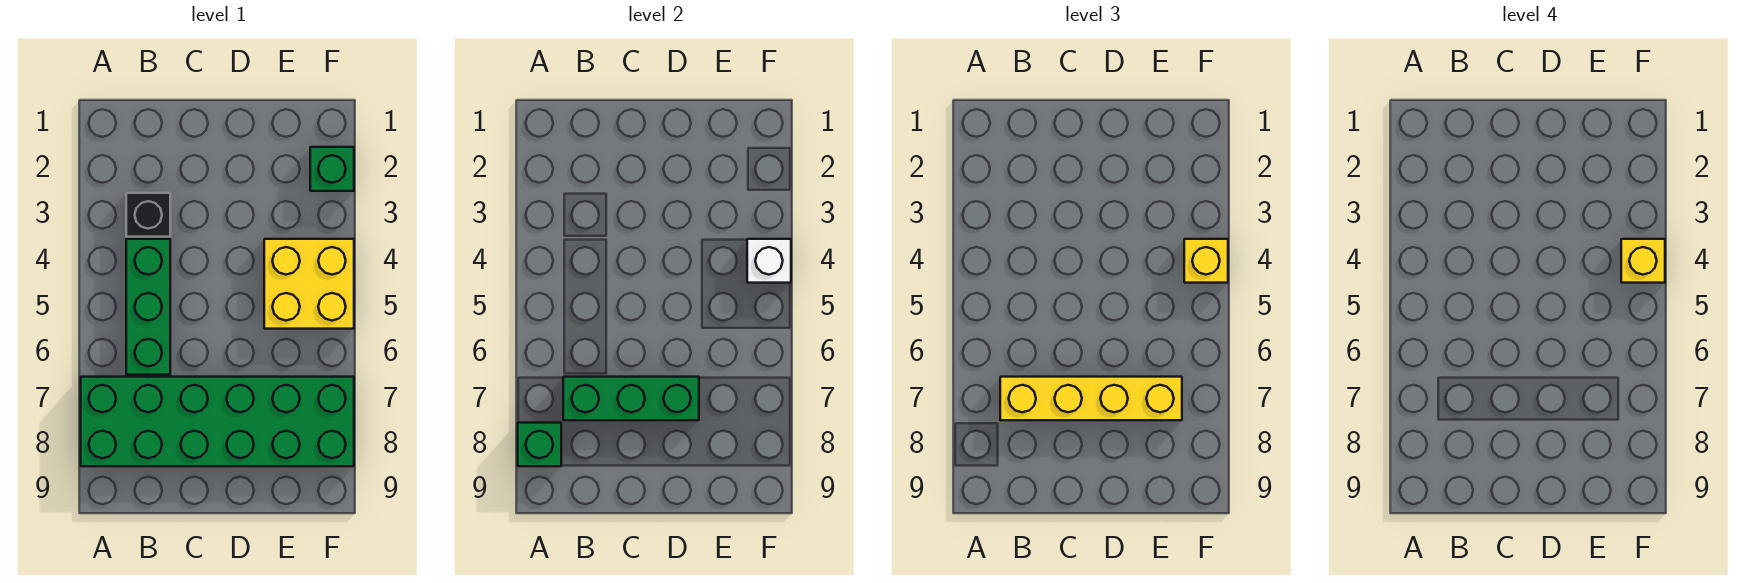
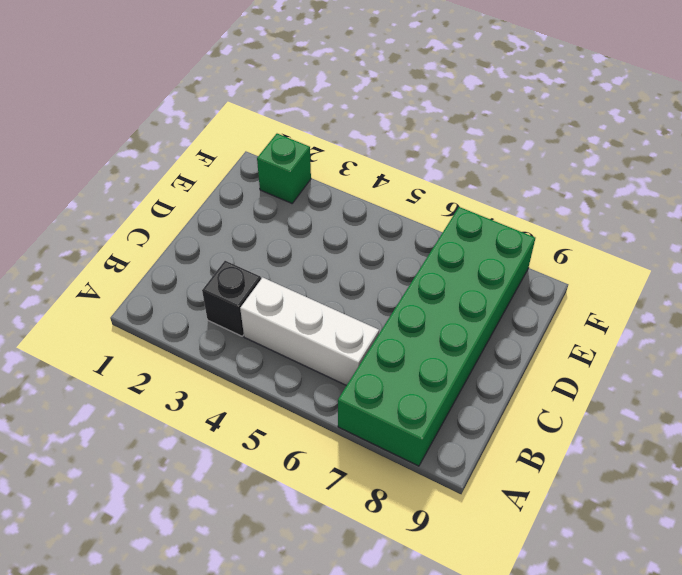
white brick B4:B6 level 1 -> green brick B4:B6 level 1
none -> yellow brick E4:F5 level 1
none -> green brick A8 level 2

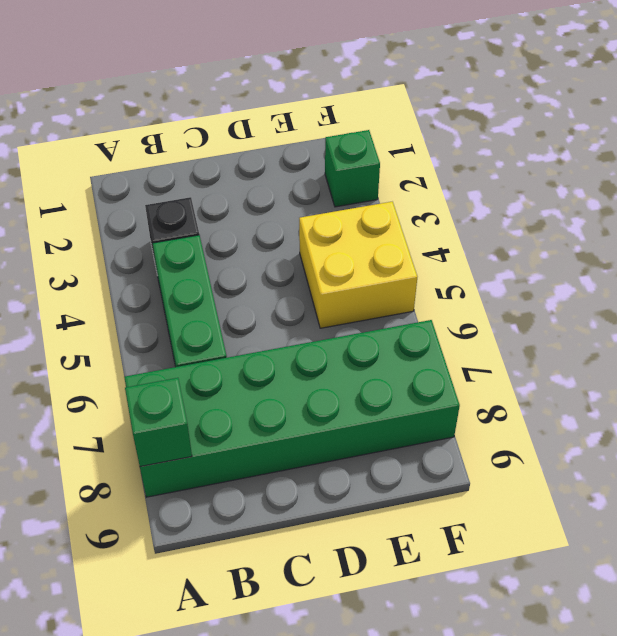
none -> green brick B7:D7 level 2
none -> white brick F4 level 2

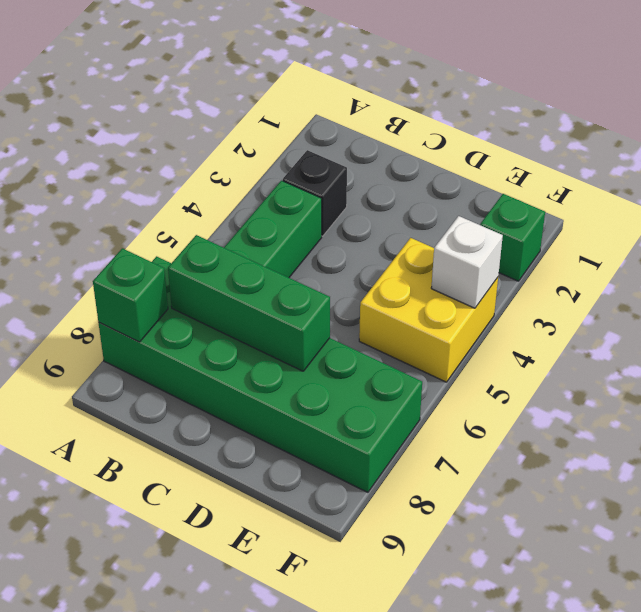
none -> yellow brick B7:E7 level 3
none -> yellow brick F4 level 3

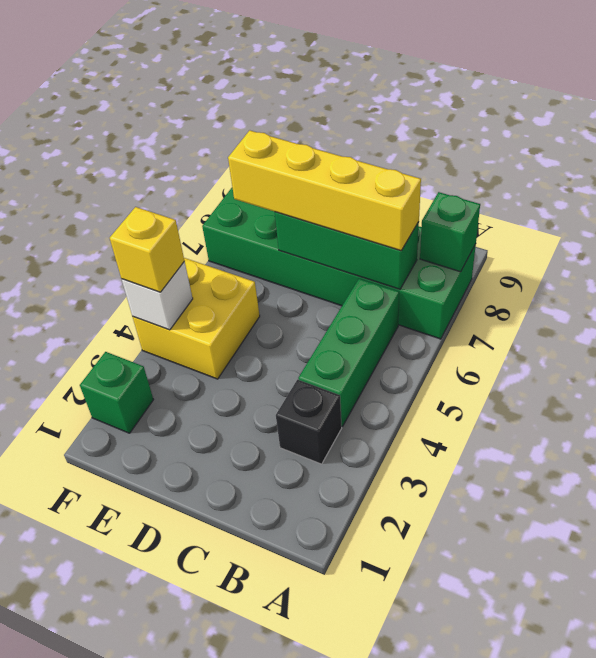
none -> yellow brick F4 level 4

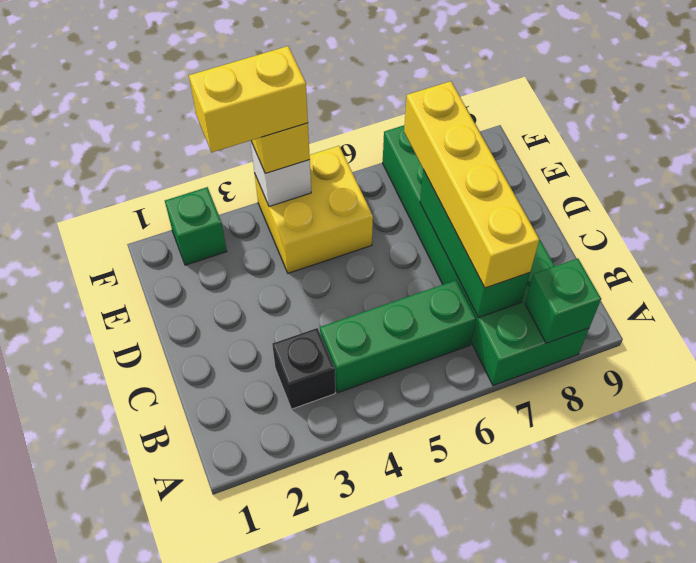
yellow brick F3:F4 level 4 -> yellow brick F4 level 4

